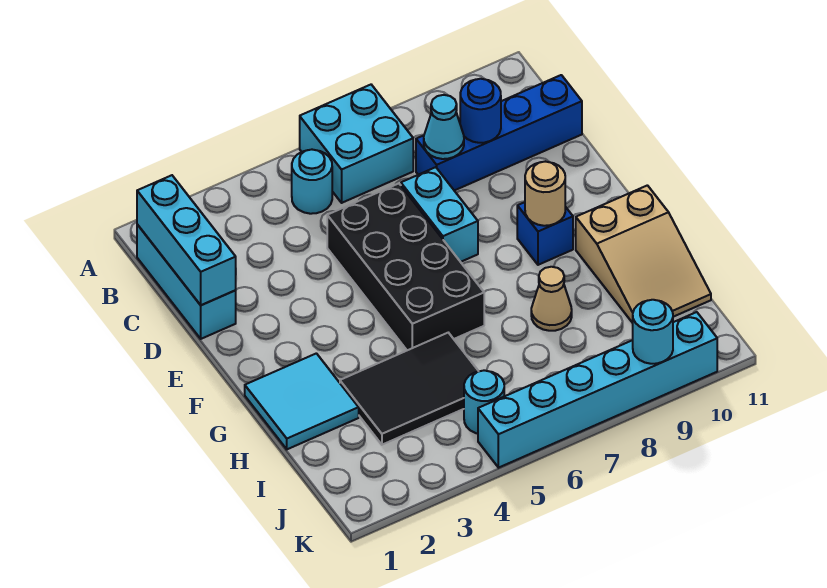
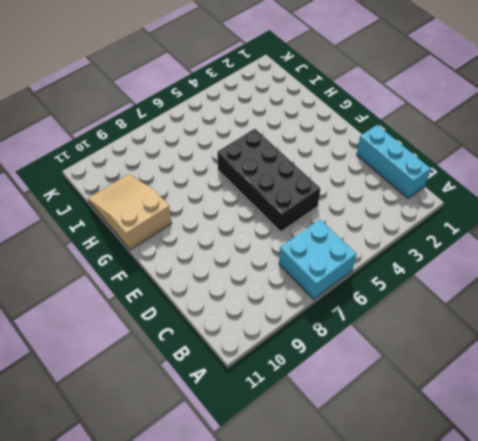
none -> cyan round brick B5 level 1
none -> blue brick C8:C11 level 1
none -> cyan brick D7:E7 level 1

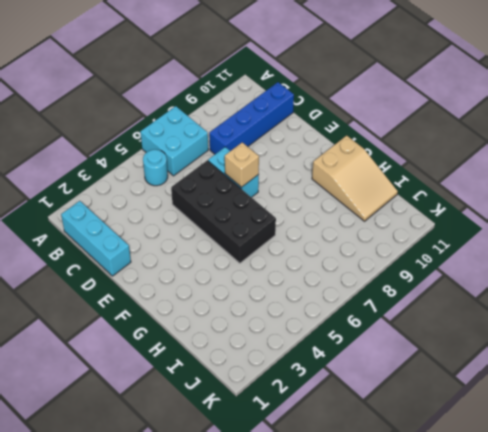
tan brick E7 level 2 -> none
none -> blue brick F9 level 1
none -> cyan tile G1:H2 level 1
none -> black tile H3:I5 level 1

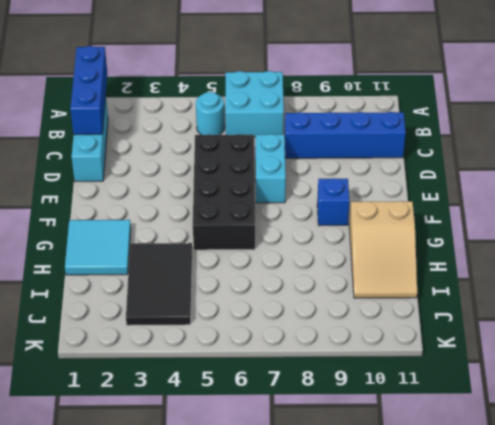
blue brick A1:C1 level 2 -> cyan brick B1:D1 level 2
black tile H3:J4 level 1 -> black tile H3:I5 level 1
none -> tan cone H8 level 1
none -> cyan round brick J5 level 1
none -> cyan brick K5:K10 level 1

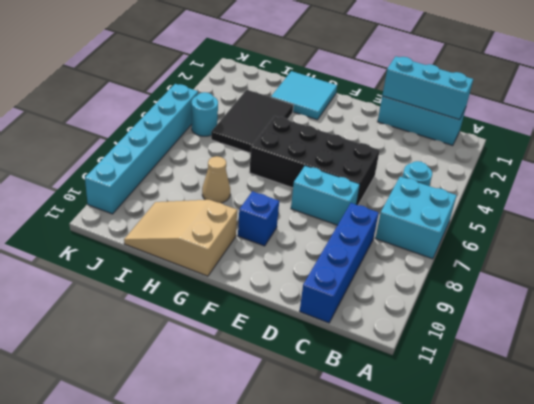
none -> cyan cone C8 level 2
none -> blue round brick C9 level 2
none -> tan round brick F9 level 2

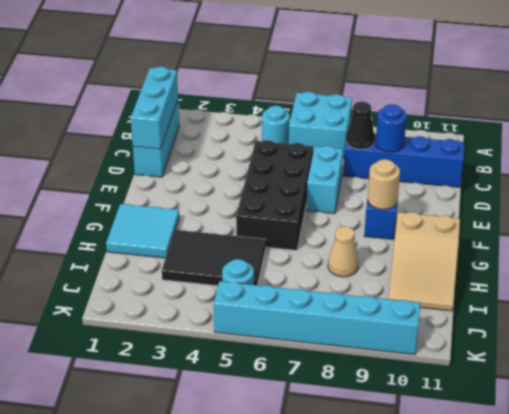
black cone C8 level 2 -> cyan cone C8 level 2
none -> cyan round brick K9 level 2

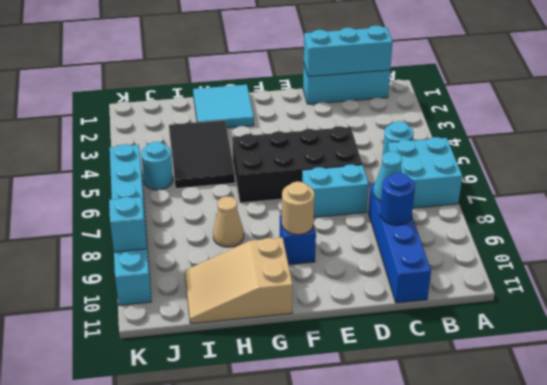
cyan brick K9 level 2 -> cyan round brick K9 level 2

